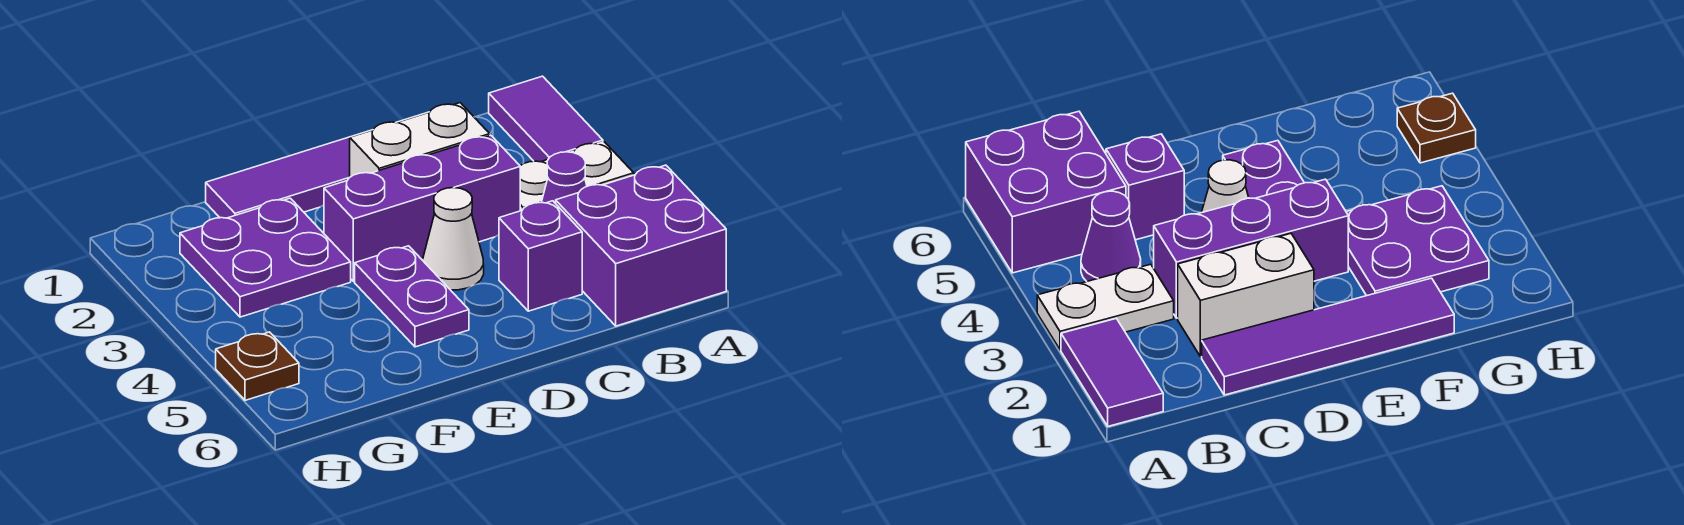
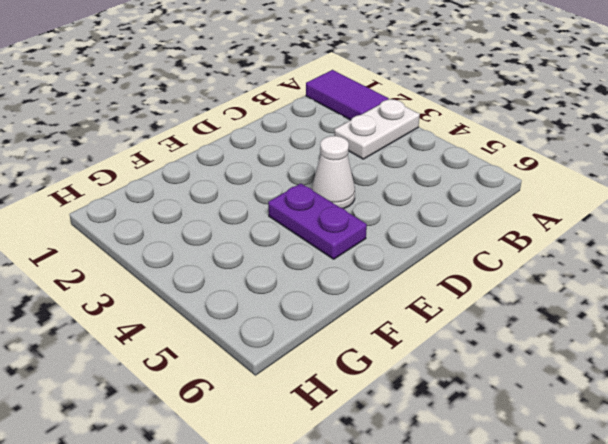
none -> purple brick A5:B6 level 1
none -> purple cone B4 level 1
none -> purple tile C1:F1 level 1

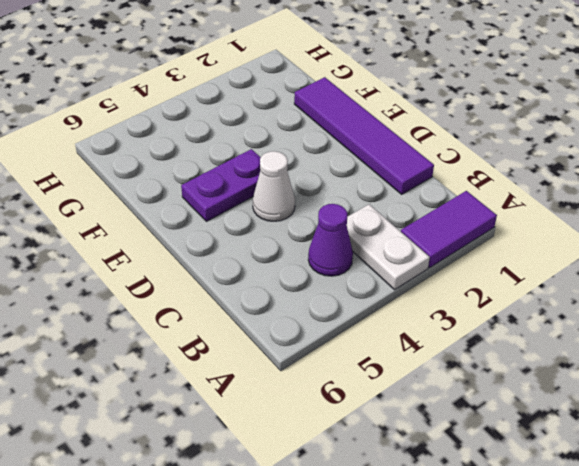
none -> purple brick A5:B6 level 1
none -> white brick C2:D2 level 1
none -> purple brick C3:E3 level 1

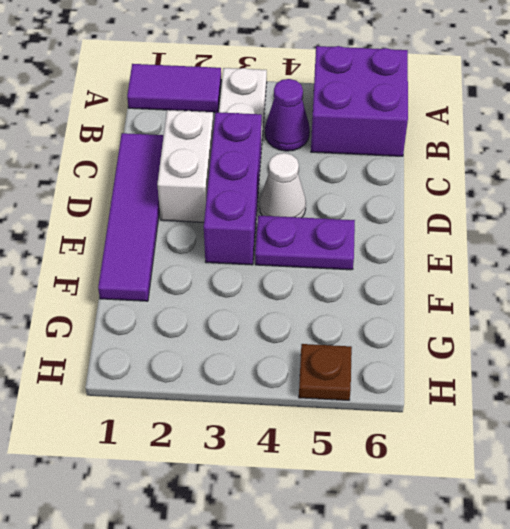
none -> purple brick C5 level 1
none -> purple plate F2:G3 level 1

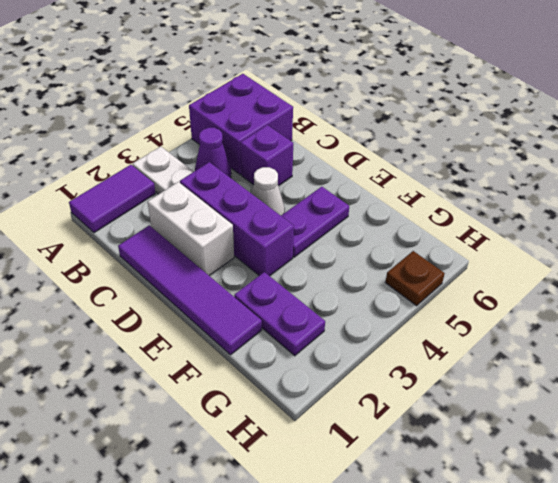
purple plate F2:G2 level 1 -> purple plate F2:G3 level 1

